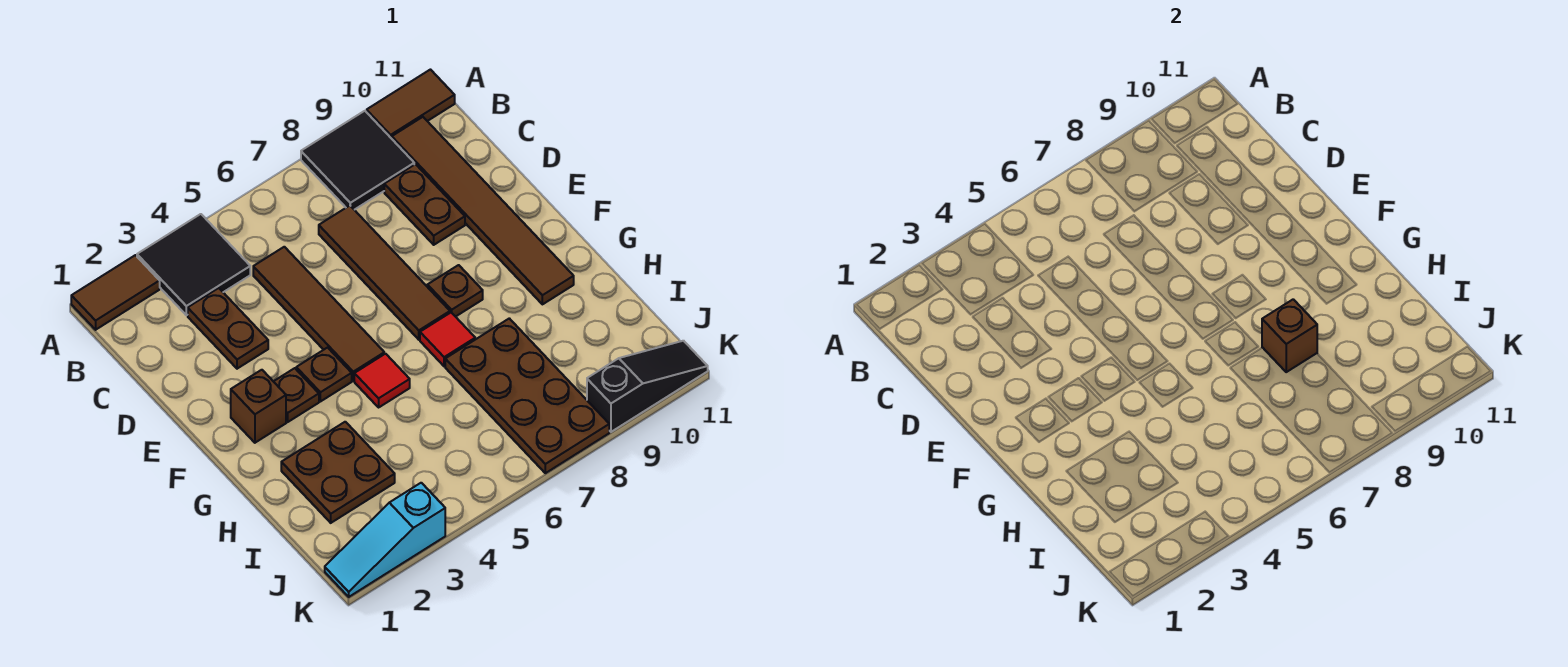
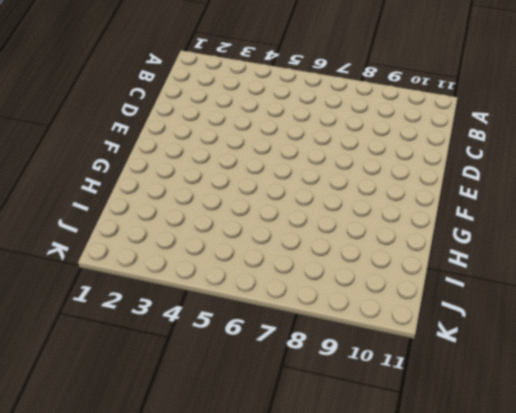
none -> brown tile A1:A2 level 1
none -> black tile A3:B4 level 1
none -> black tile A8:B9 level 1

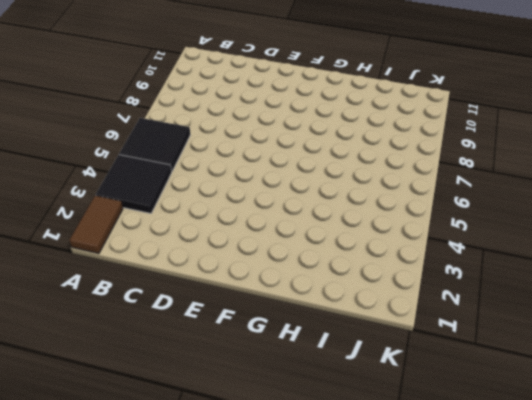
black tile A5:B6 level 1 -> black tile A8:B9 level 1
none -> brown tile A10:A11 level 1
none -> brown tile B10:G10 level 1
none -> brown plate C3:D3 level 1

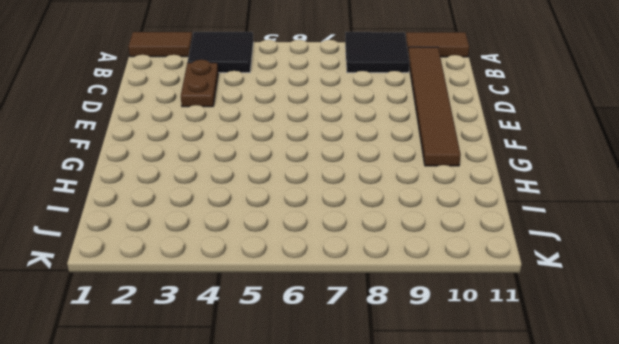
none -> brown tile C5:F5 level 1
none -> brown tile C7:F7 level 1
none -> brown plate C9:D9 level 1

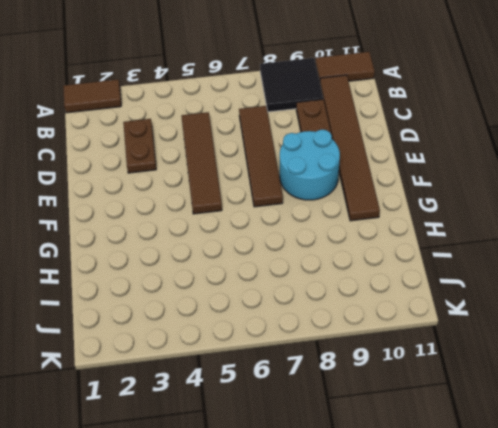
cyan round brick E8:F9 level 1 -> brown plate F8 level 1
none -> black tile A3:B4 level 1
none -> brown brick F2 level 1
none -> brown plate F3 level 1

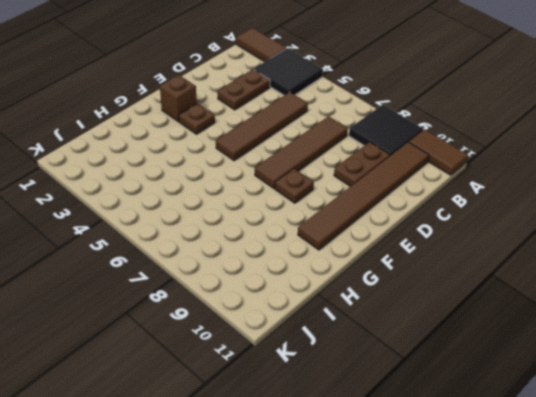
none -> brown plate F4 level 1
none -> red tile G5 level 1
none -> red tile G7 level 1

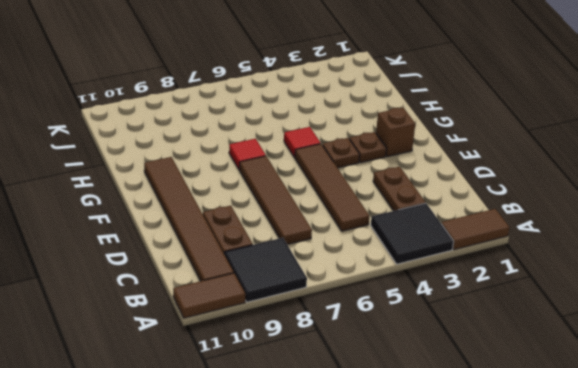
none -> brown plate F8 level 1
none -> brown plate H2:I3 level 1
none -> brown plate H7:K8 level 1

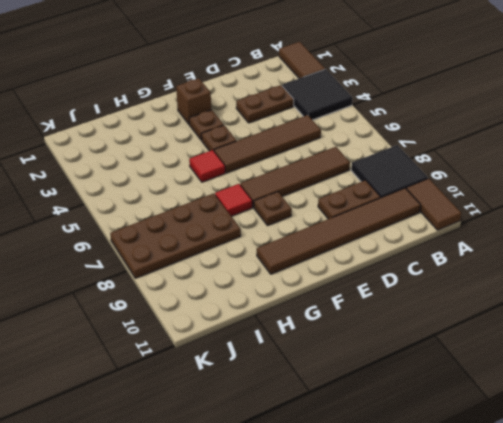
none -> brown plate H2:I3 level 1
none -> cyan slope K1:K3 level 1 top 3
none -> black slope K9:K11 level 1 top 9

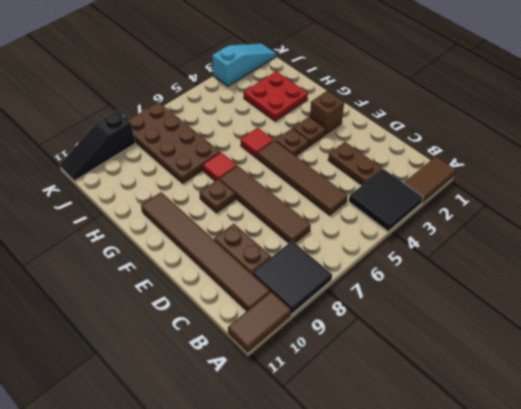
red plate H2:I3 level 1 -> brown plate H2:I3 level 1
none -> brown brick H8 level 2

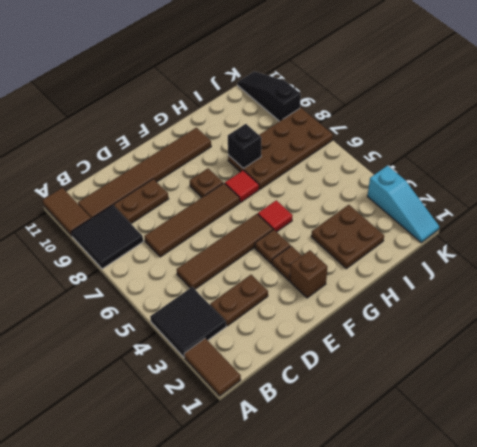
black brick H8 level 2 -> brown brick H8 level 2

